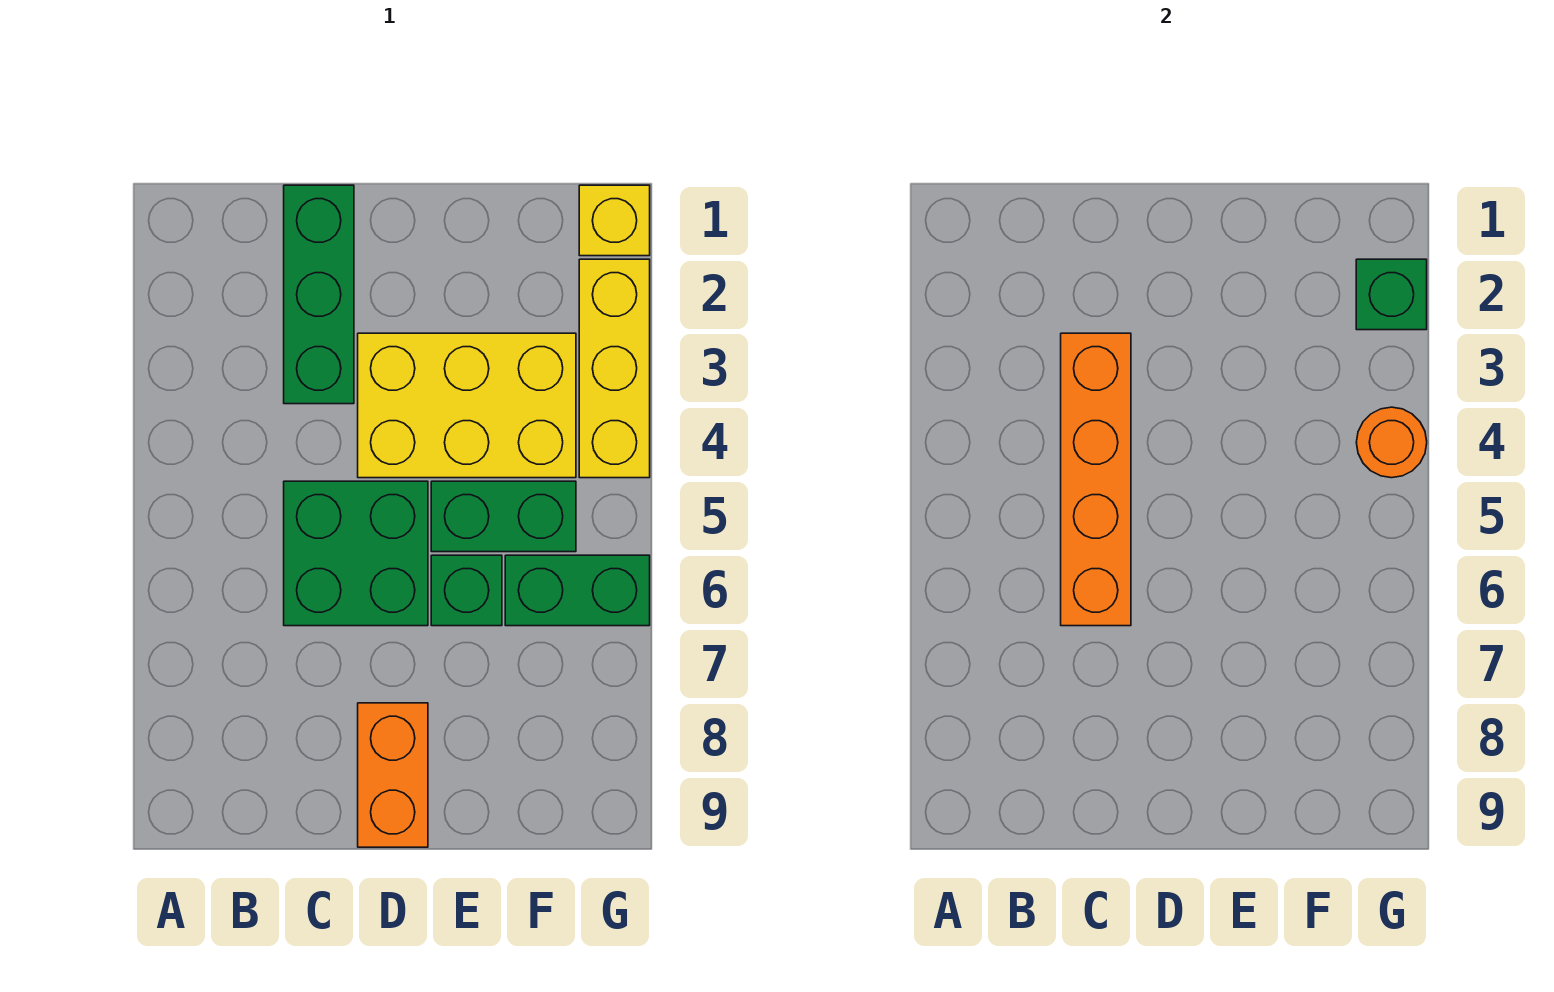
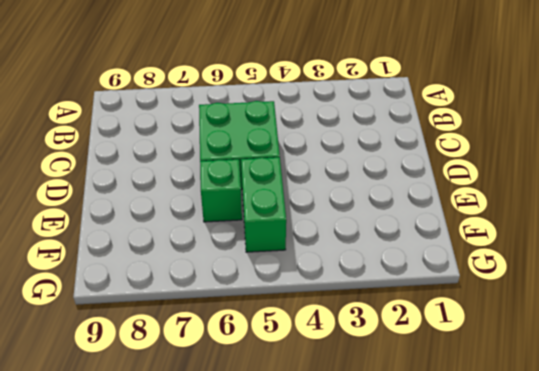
none -> green brick C1:C3 level 1
none -> yellow brick D3:F4 level 1
none -> orange brick D8:D9 level 1

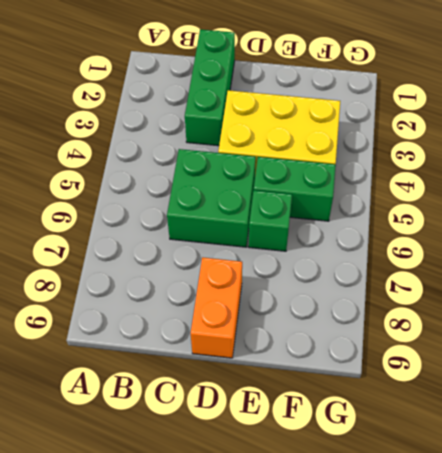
none -> green brick F6:G6 level 1
none -> yellow brick G1 level 1
none -> yellow brick G2:G4 level 1

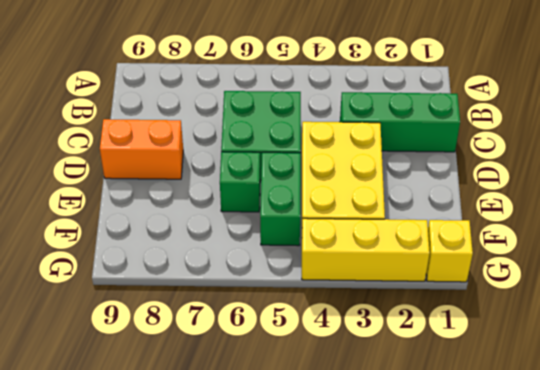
none -> green brick F6:G6 level 1
none -> orange brick C3:C6 level 2
none -> green brick G2 level 2

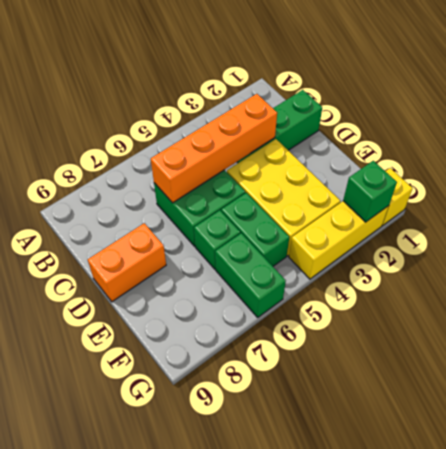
none -> orange round brick G4 level 2

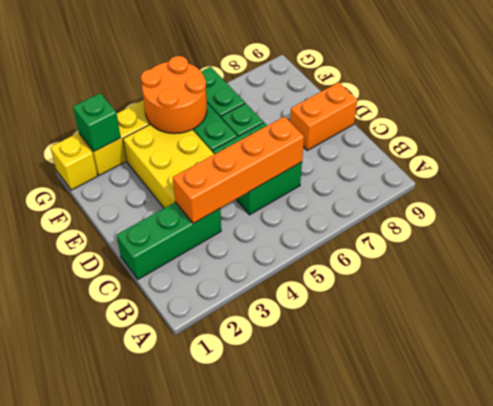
orange round brick F4:G5 level 2 -> orange round brick G4 level 2

